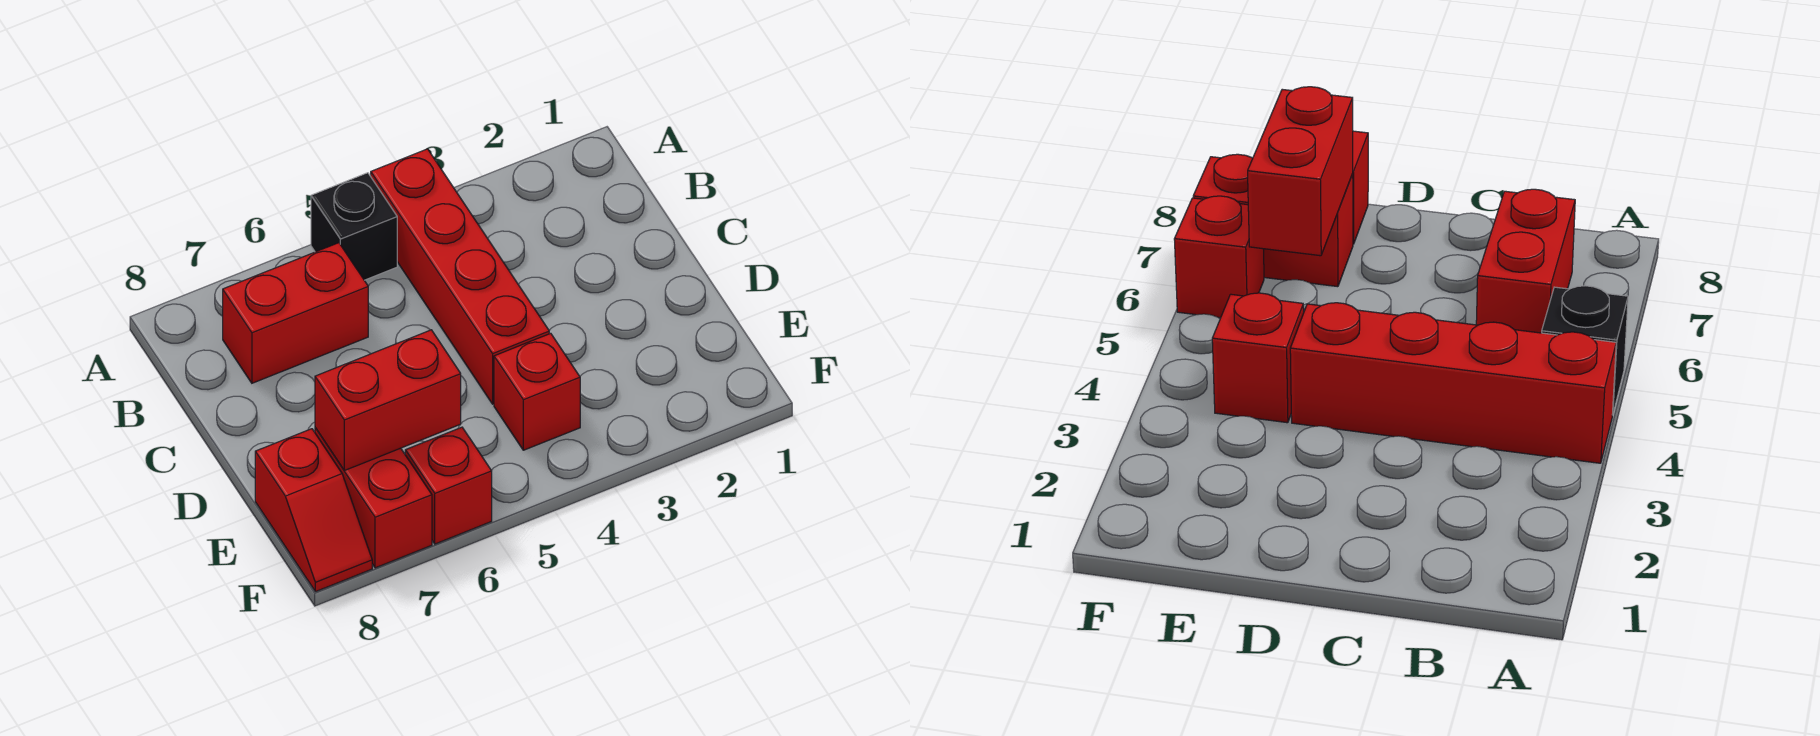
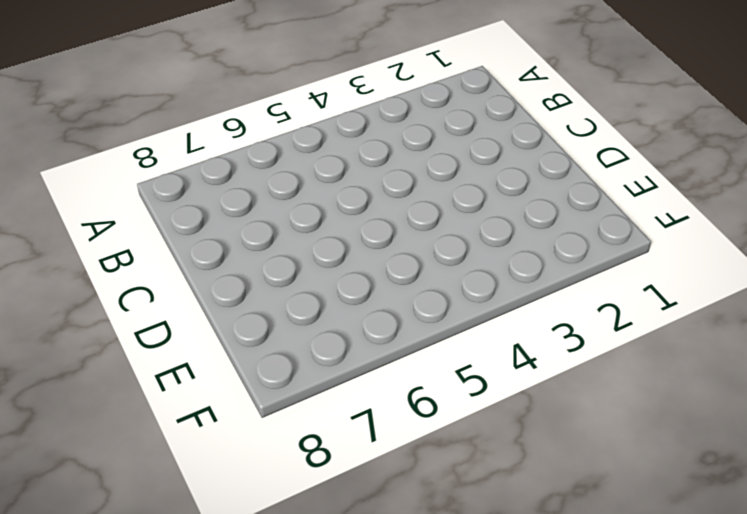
none -> red brick A4:D4 level 1
none -> black brick A5 level 1

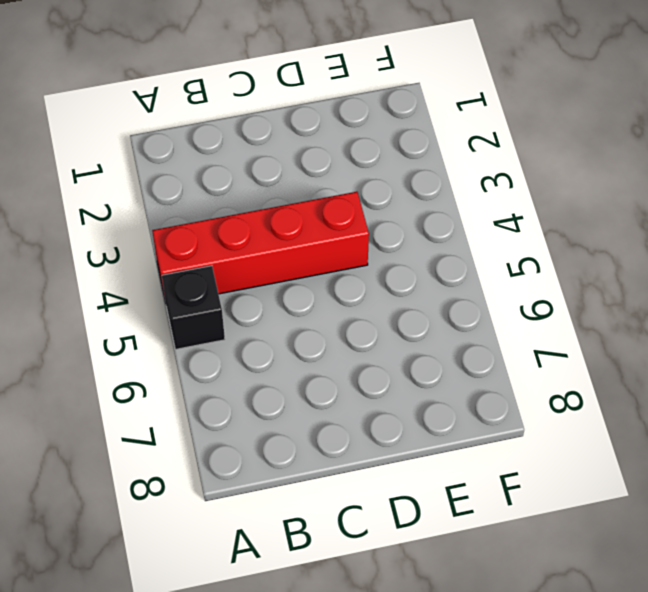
none -> red brick B6:B7 level 1
none -> red brick E4 level 1

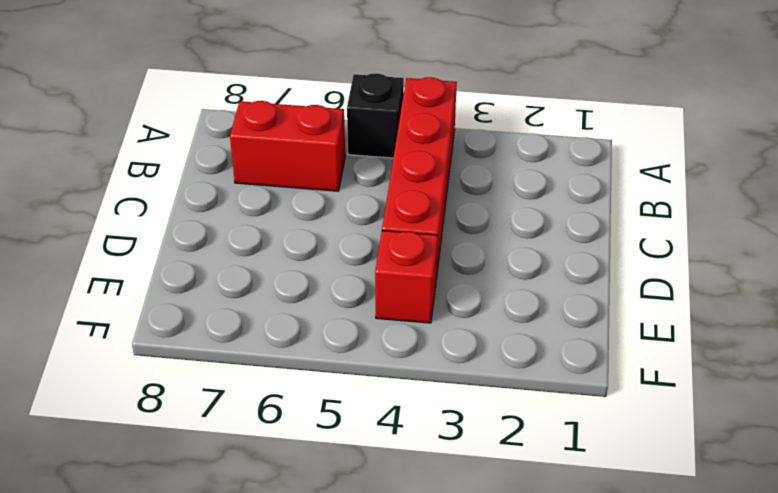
none -> red brick E7:F7 level 1
none -> red slope E8:F8 level 1 top E

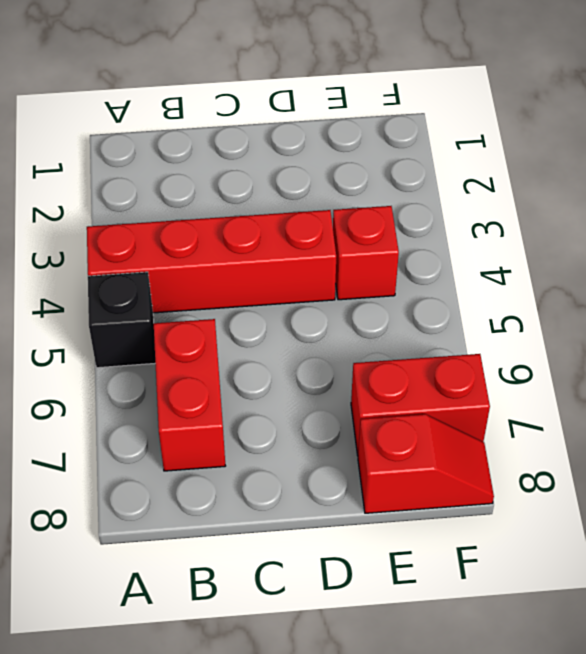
none -> red brick F6 level 1
none -> red brick E6:E7 level 2

